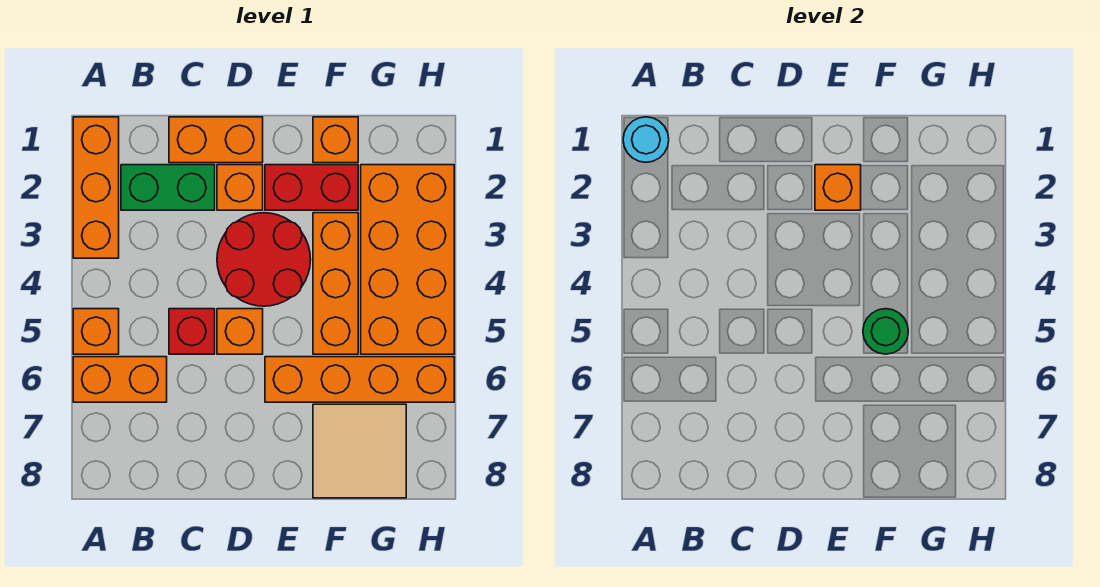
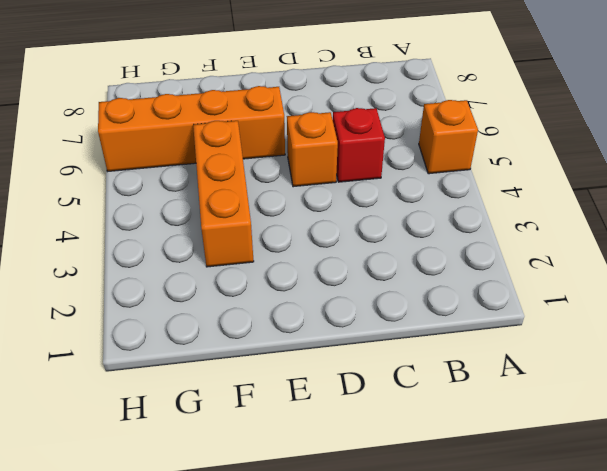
none -> orange brick A1:A3 level 1
none -> orange brick A6:B6 level 1
none -> green brick B2:C2 level 1

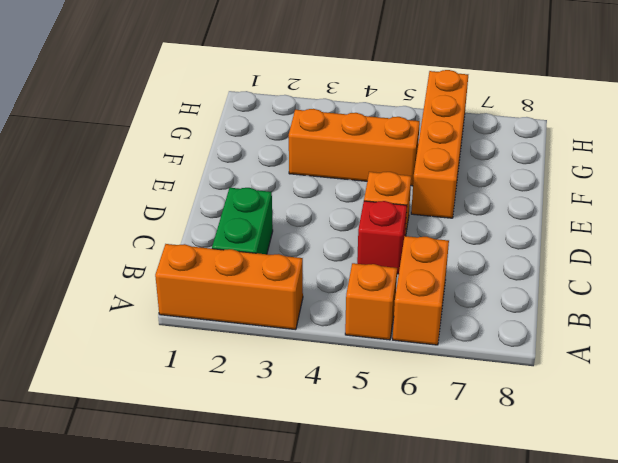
none -> orange brick C1:D1 level 1
none -> orange brick D2 level 1
none -> red round brick D3:E4 level 1

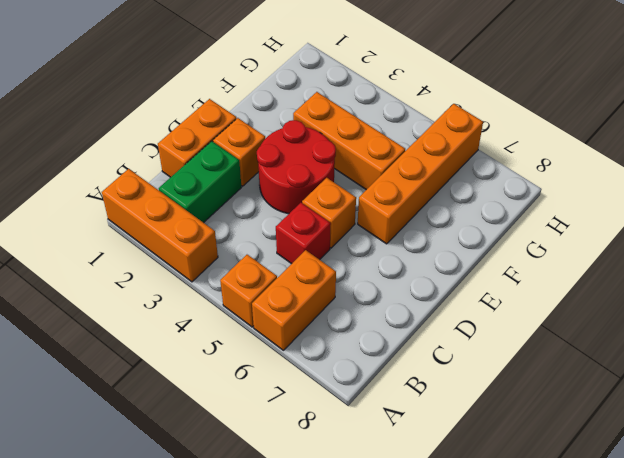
none -> red brick E2:F2 level 1
none -> orange brick F1 level 1
none -> tan tile F7:G8 level 1

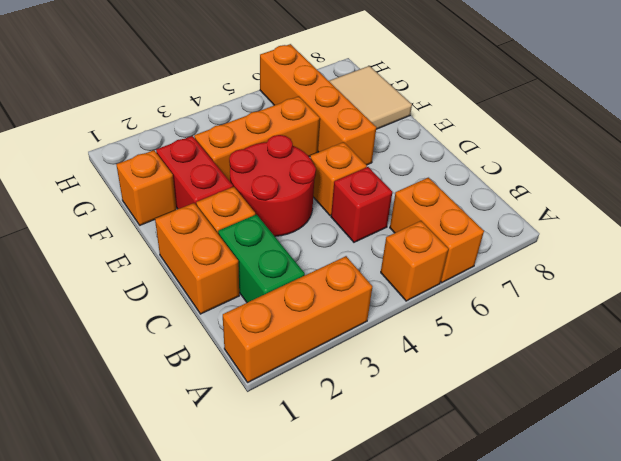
none -> orange brick G2:H5 level 1
none -> cyan round brick A1 level 2
none -> orange brick E2 level 2

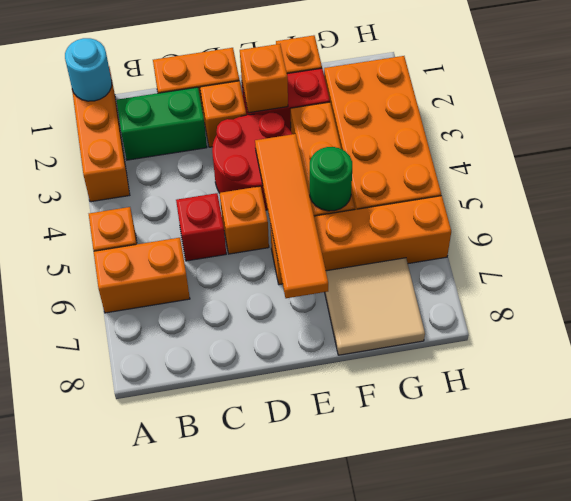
orange tile E4:E7 level 2 -> none

